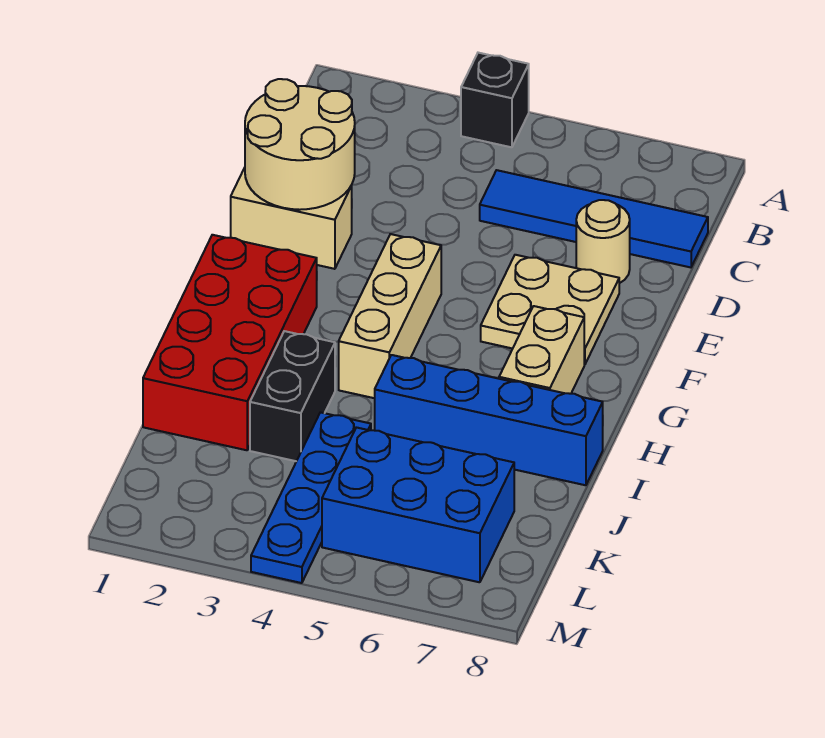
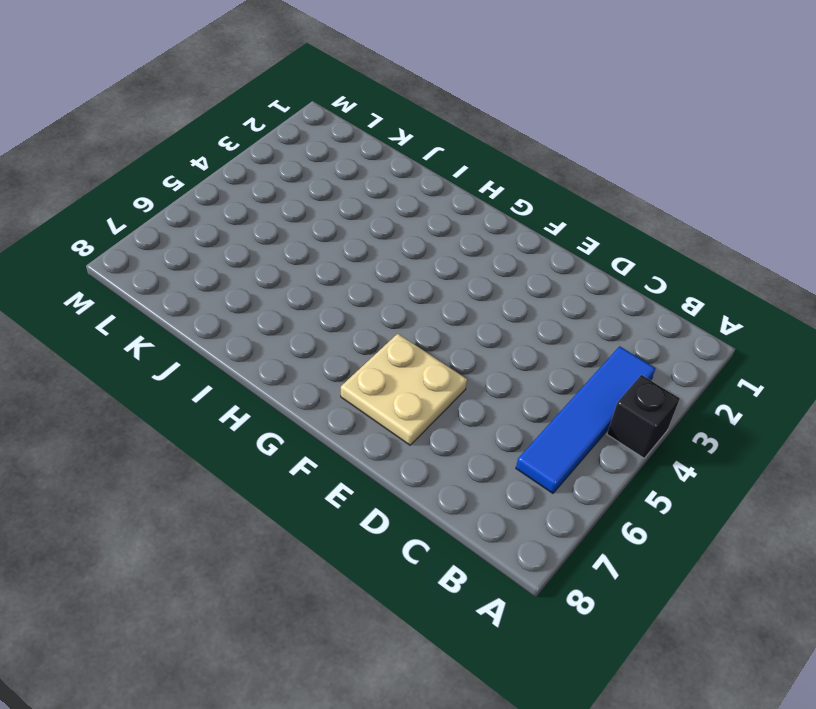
blue tile B3:B6 level 1 -> blue tile C5:C8 level 1
none -> tan round brick D7 level 1
none -> tan brick E1:E2 level 1
none -> tan brick F4:H4 level 1

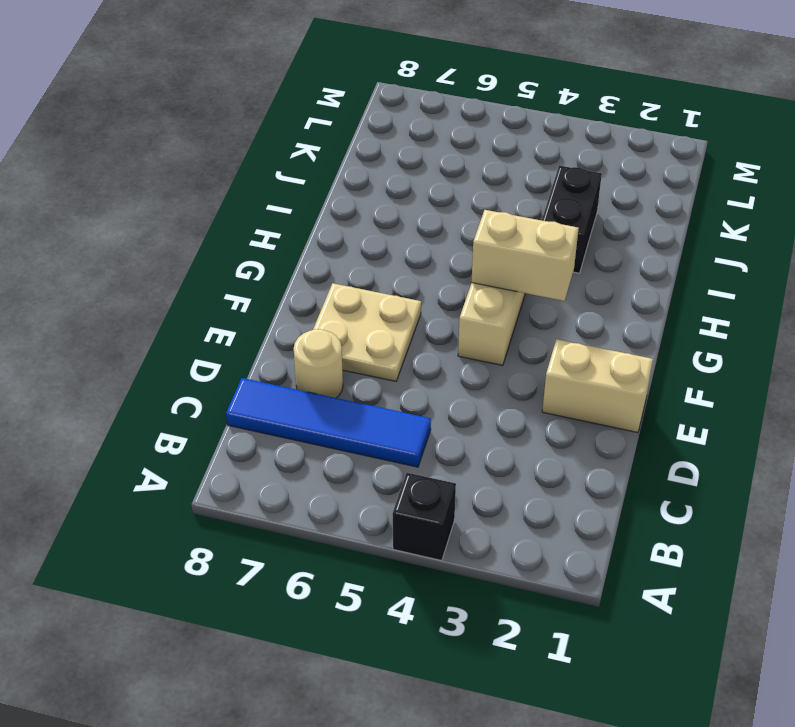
tan brick G3:G4 level 2 -> tan brick G7:H7 level 1
none -> red brick G1:J2 level 1
none -> blue brick I5:I8 level 1
none -> blue plate J4:M4 level 1

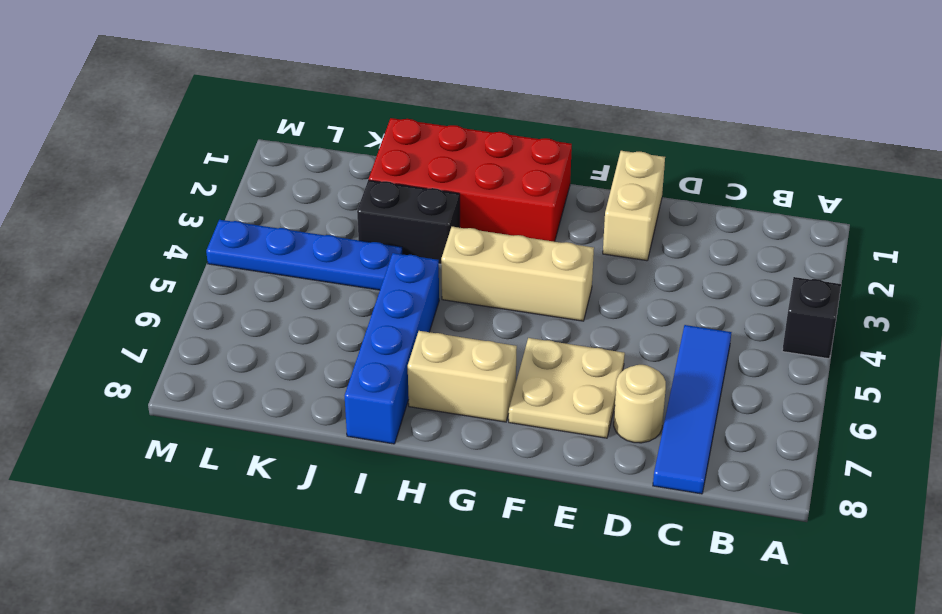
none -> blue brick K5:L7 level 1
none -> tan round brick D1:E2 level 2

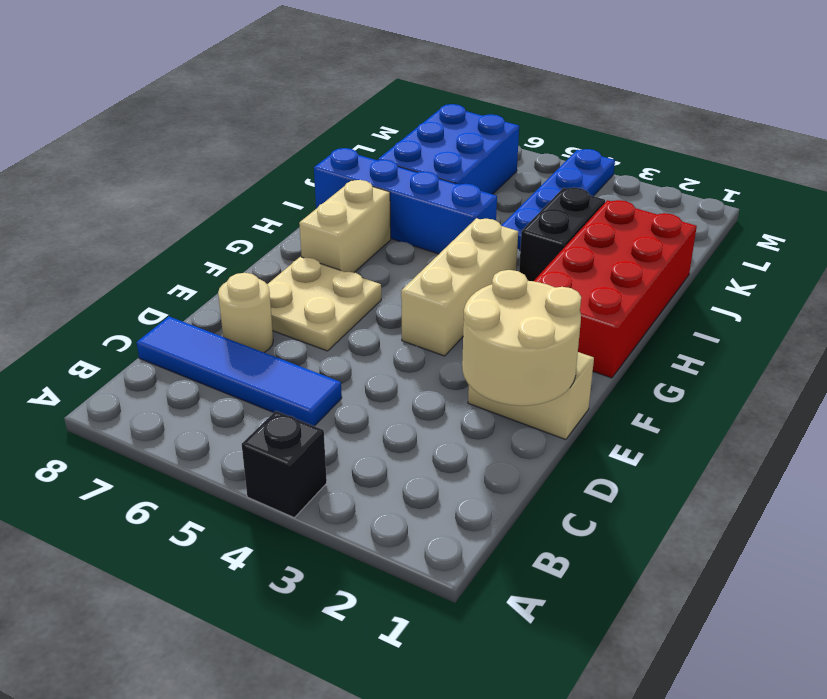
blue brick J6:L7 level 1 -> blue brick K5:L7 level 1

